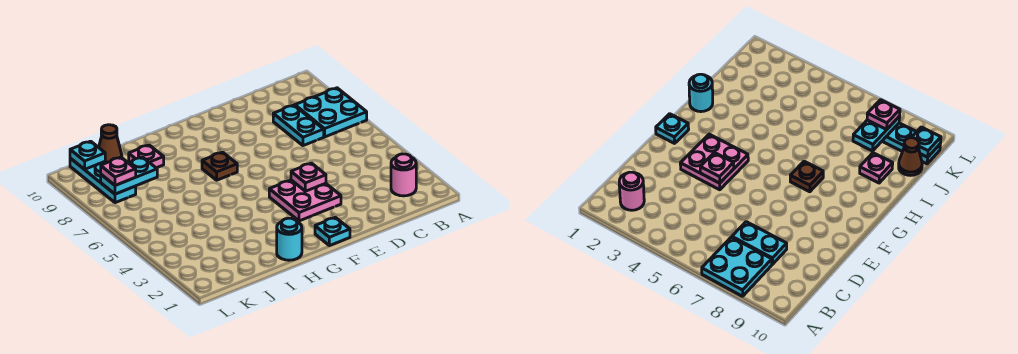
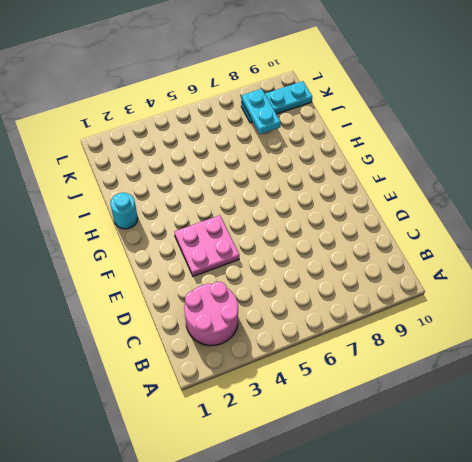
pink round brick B2:C3 level 1 -> pink round brick B2 level 1
none -> cyan plate A7:B8 level 1
none -> cyan plate C7:C8 level 1
none -> cyan plate F1 level 1

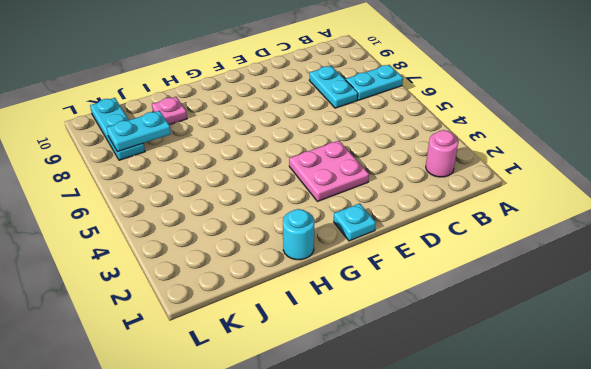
cyan plate A7:B7 level 1 -> cyan plate A7:B8 level 1
none -> brown plate G7 level 1
none -> brown cone J10 level 1
none -> pink plate E4 level 2

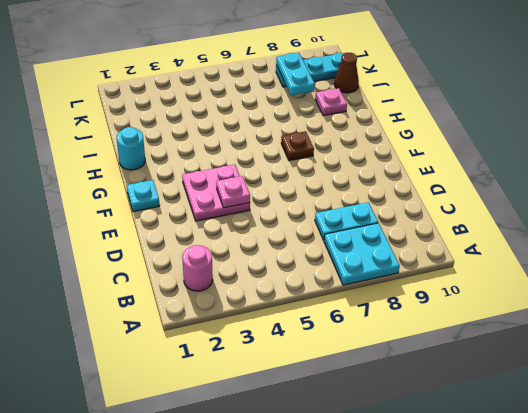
none -> cyan plate K10 level 2
none -> pink plate K8 level 3

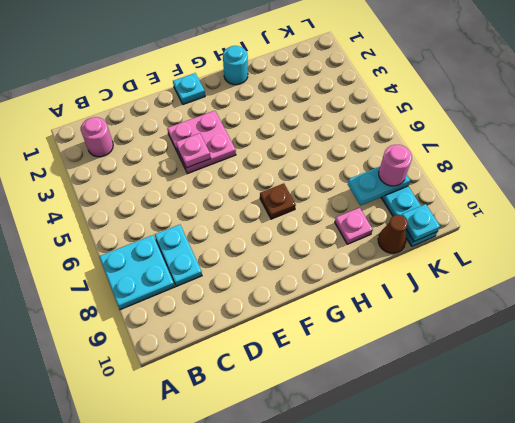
pink round brick K8 level 3 -> pink plate K8 level 3

